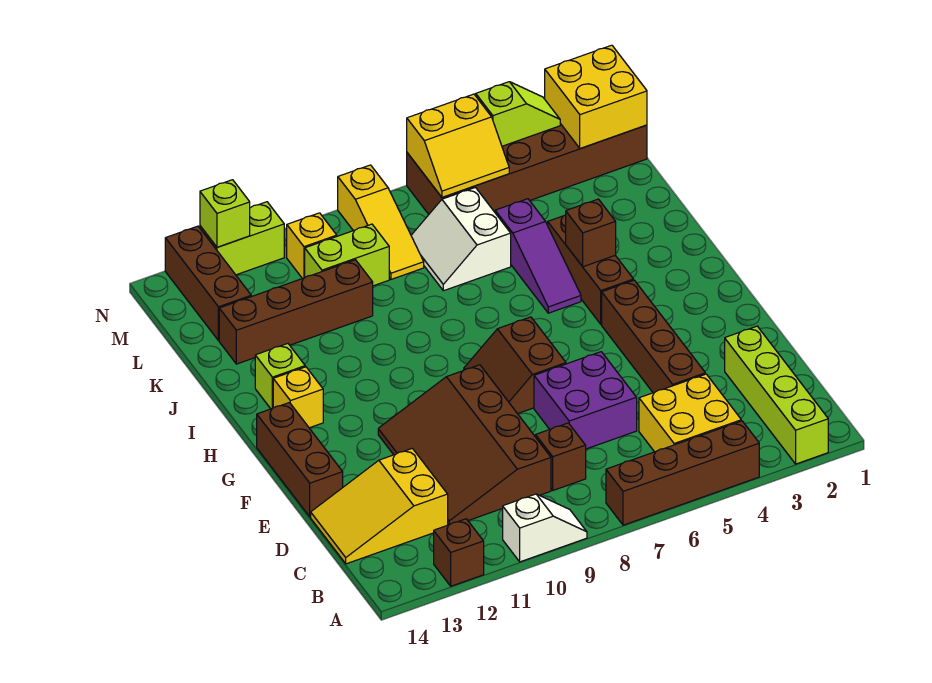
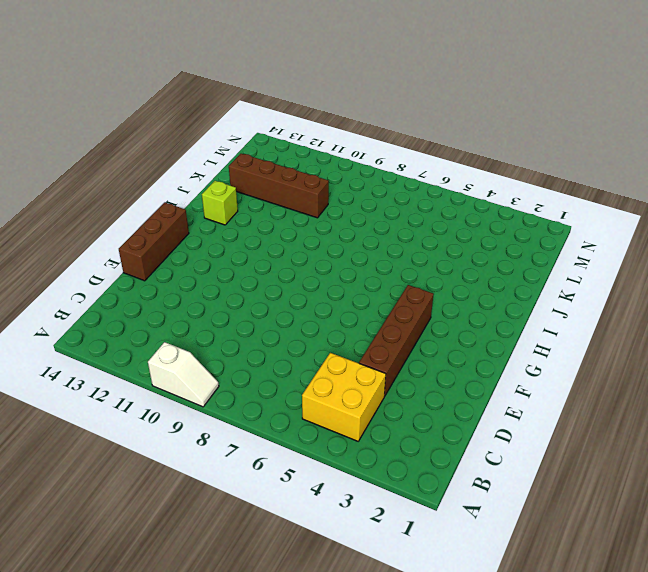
none -> lime brick A2:D2 level 1
none -> brown brick A4:A7 level 1
none -> brown brick A12 level 1

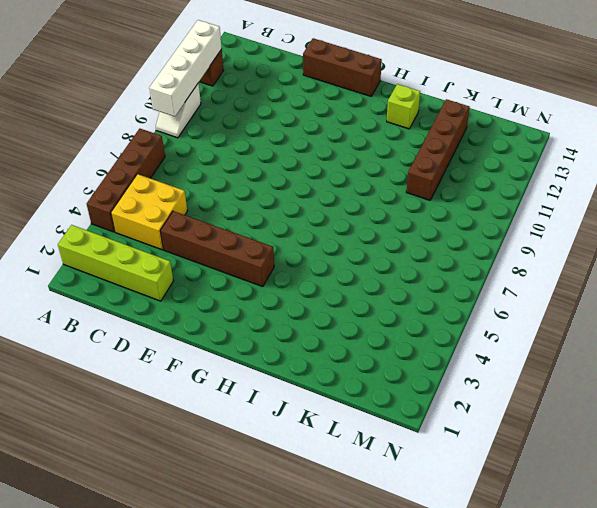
white brick A9:A12 level 2 -> none
none -> brown brick C8 level 1
none -> brown slope C9:F11 level 1 top 9
none -> yellow slope C12:D14 level 1 top 12

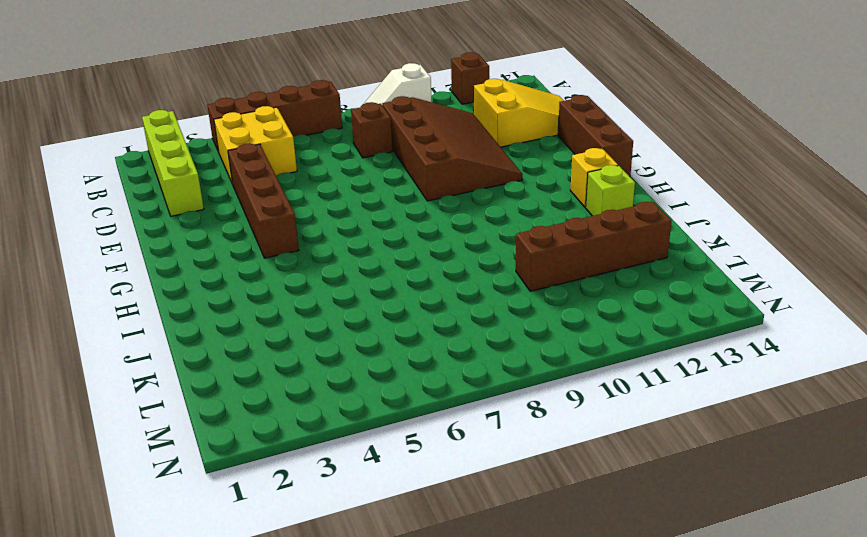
none -> purple brick D6:E7 level 1
none -> brown slope F7:G8 level 1 top 7
none -> brown brick H4:J4 level 1

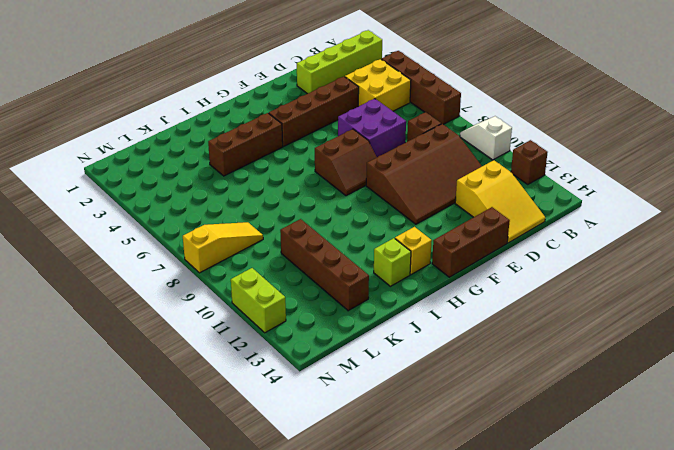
none -> purple slope I5:K5 level 1 top K
none -> white slope K6:L7 level 1 top 6
none -> lime brick L9:L10 level 1

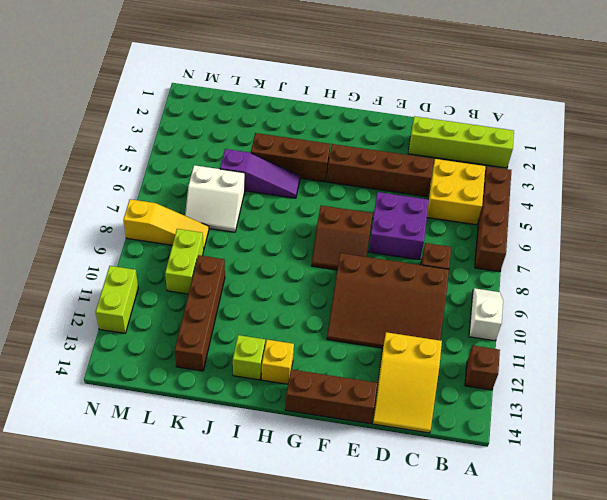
none -> brown brick L13:N13 level 1
none -> brown brick M1:N6 level 1
none -> yellow brick M10 level 1

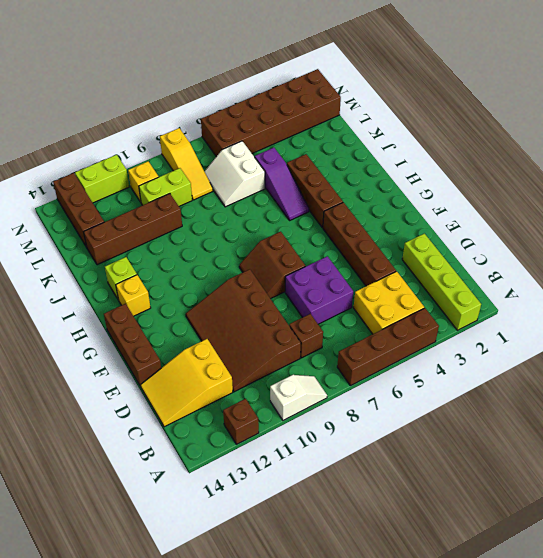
none -> brown brick I4 level 2
none -> yellow brick M1:N2 level 2
none -> yellow slope M5:N6 level 2 top N

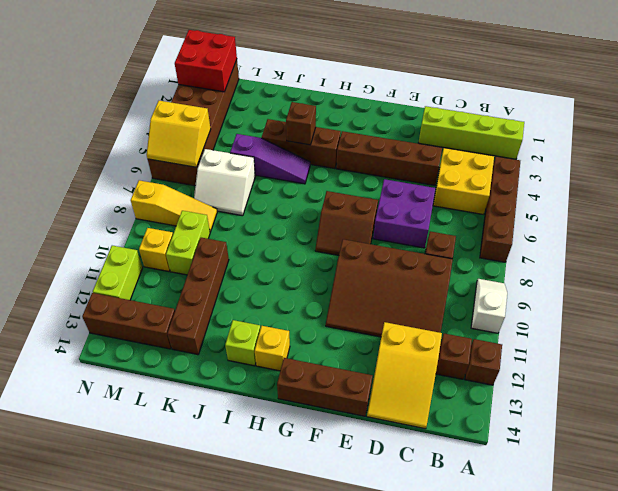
brown brick B12 level 1 -> none
red brick M1:N2 level 2 -> yellow brick M1:N2 level 2
yellow slope M5:N6 level 2 top 5 -> yellow slope M5:N6 level 2 top N
none -> lime slope N3:N4 level 2 top 4
none -> lime brick N12 level 2

